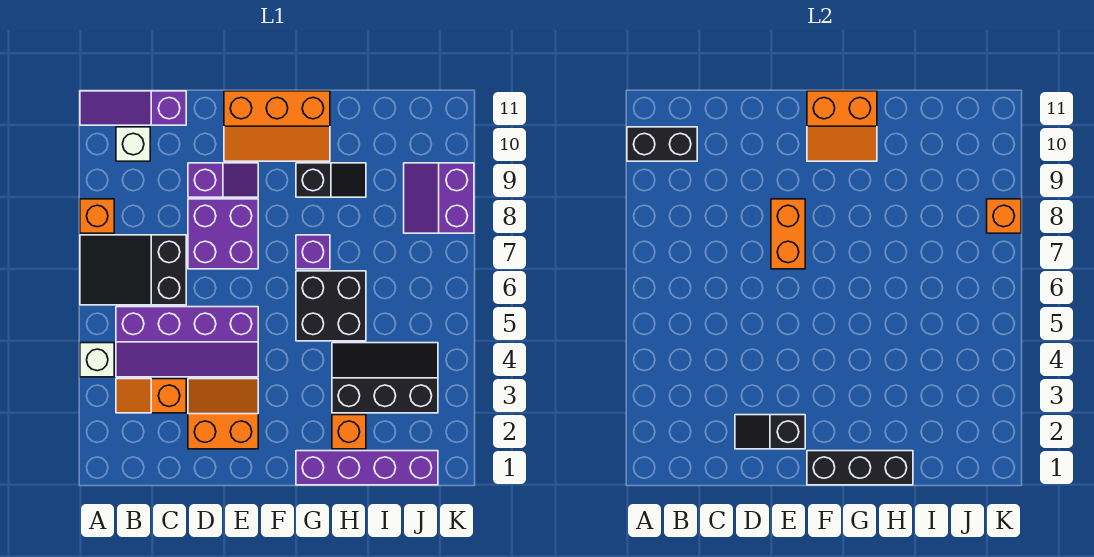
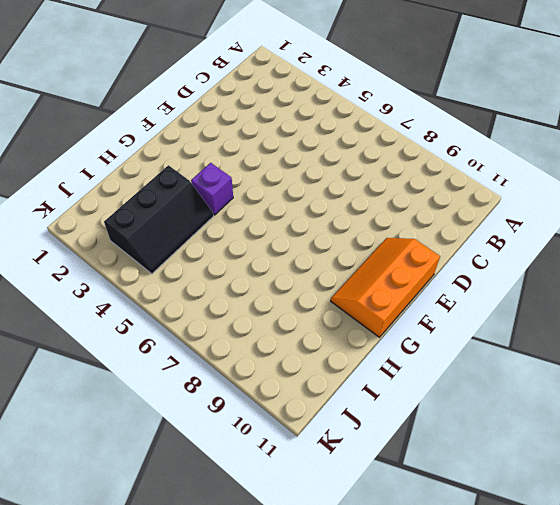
purple brick G4 level 1 -> purple brick G7 level 1
none -> white brick A4 level 1
none -> black slope A6:C7 level 1 top C
none -> orange brick A8 level 1

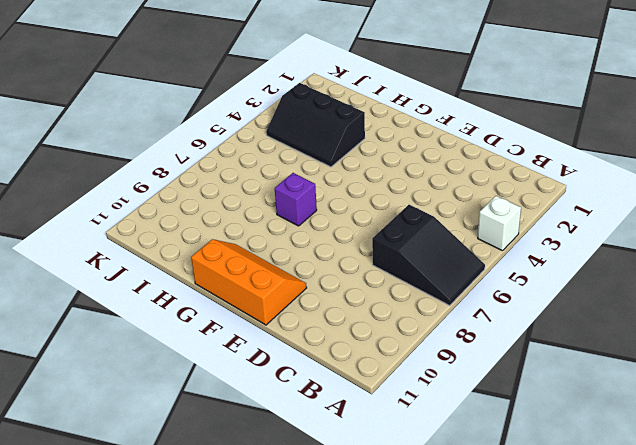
none -> orange brick A8 level 1
none -> purple slope A11:C11 level 1 top C
none -> orange slope B3:C3 level 1 top C

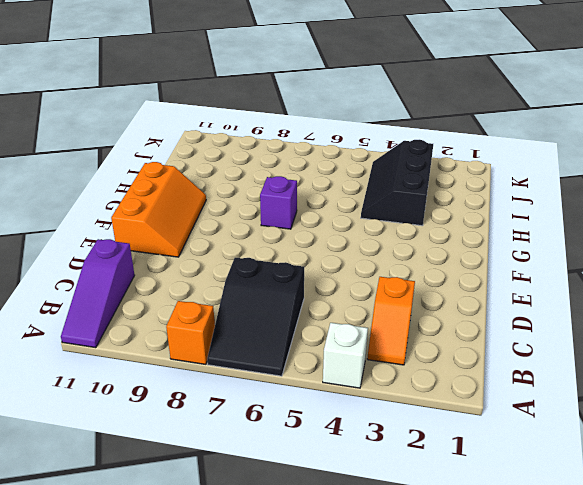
none -> purple slope B4:E5 level 1 top 5
none -> white brick B10 level 1
none -> orange slope D2:E3 level 1 top 2

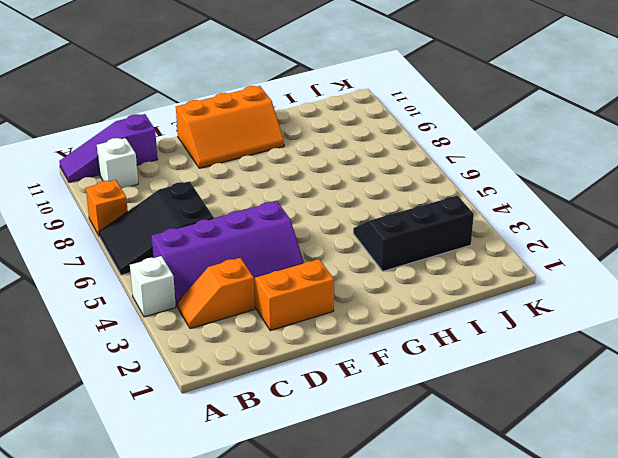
none -> purple brick D7:E8 level 1
none -> purple slope D9:E9 level 1 top D
none -> purple brick G1:J1 level 1

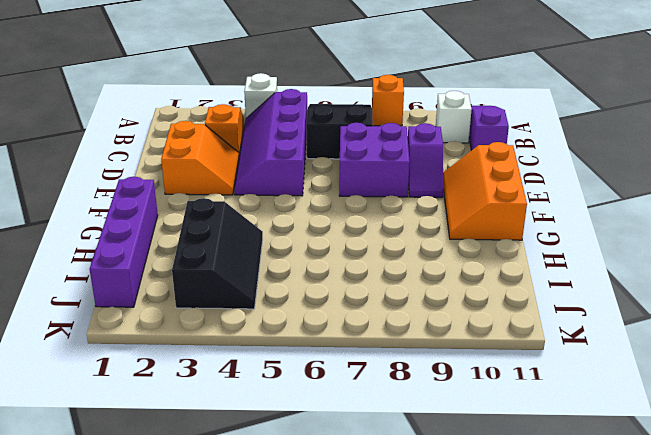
none -> black brick G5:H6 level 1
none -> purple brick G7 level 1
none -> black slope G9:H9 level 1 top G

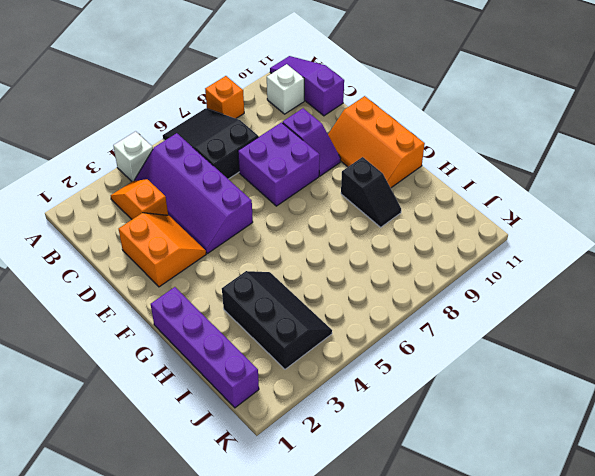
none -> black brick G5:H6 level 1
none -> purple brick G7 level 1
none -> orange brick H2 level 1

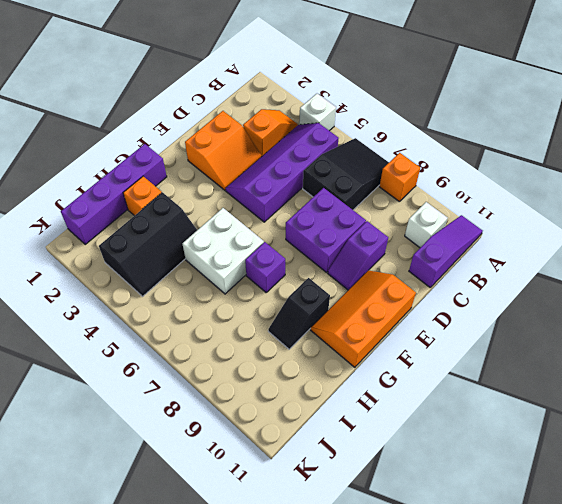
white brick G5:H6 level 1 -> black brick G5:H6 level 1
none -> purple slope J8:K9 level 1 top K
none -> black brick A10:B10 level 2
none -> black slope D2:E2 level 2 top E

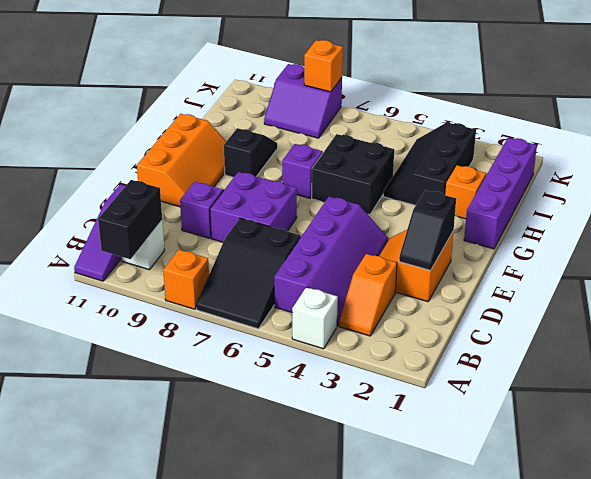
none -> orange brick E7:E8 level 2
none -> black brick F1:H1 level 2
none -> orange slope F10:G11 level 2 top 11

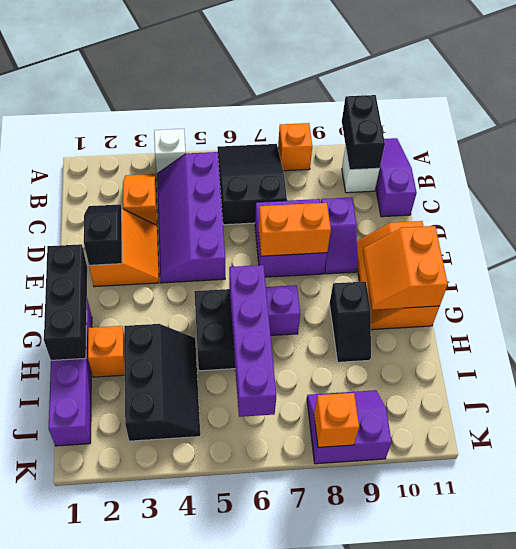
purple brick G6:J6 level 2 -> none

